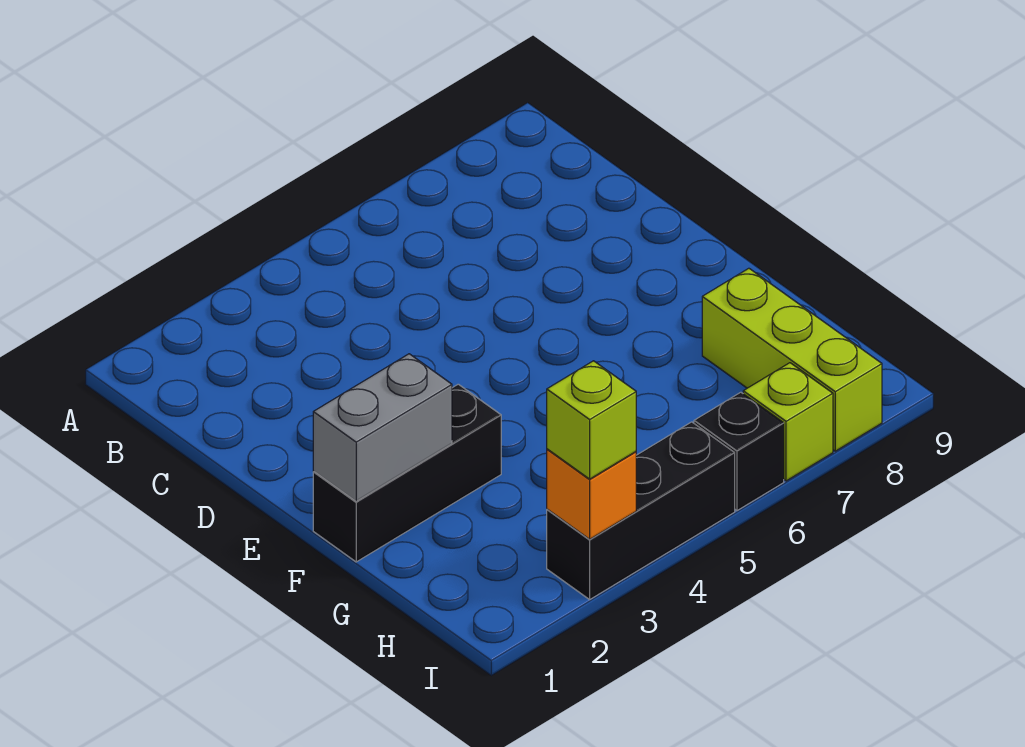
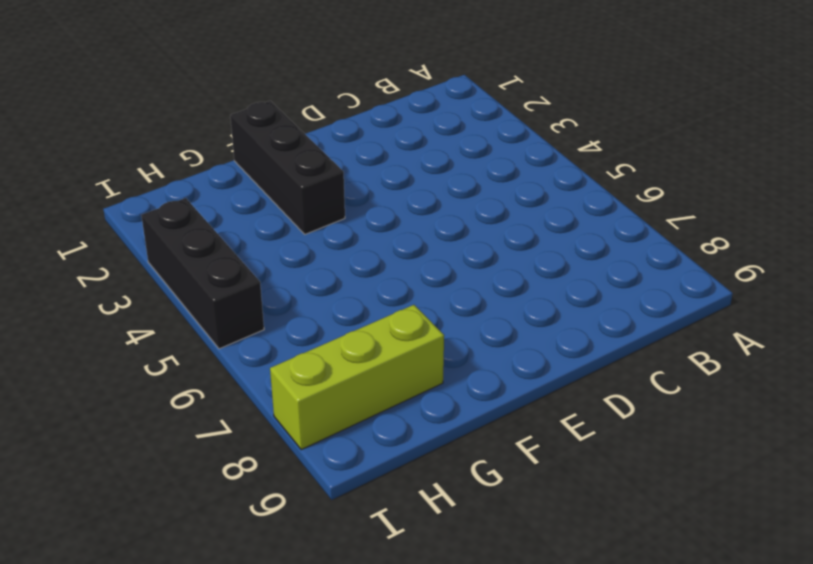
none -> black brick I6 level 1
none -> lime brick I7 level 1

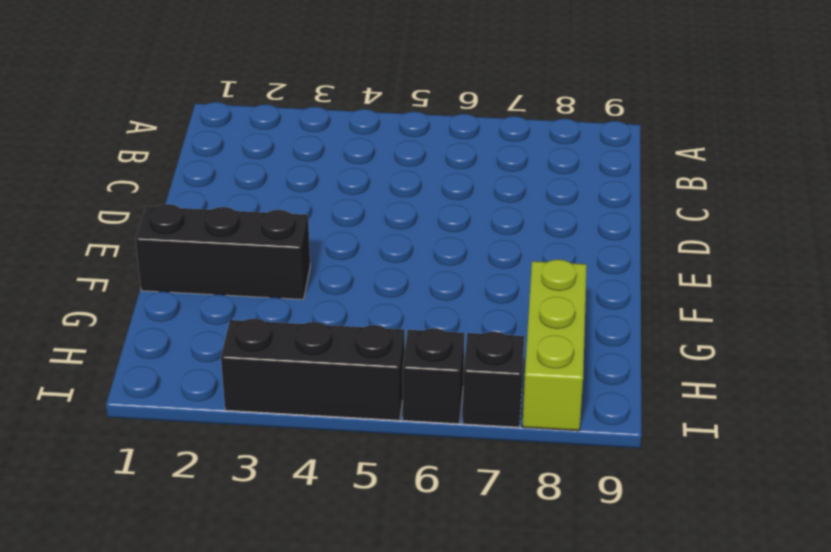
black brick I7 level 1 -> lime brick I7 level 1
none -> grey brick F1:F2 level 2
none -> orange brick I3 level 2

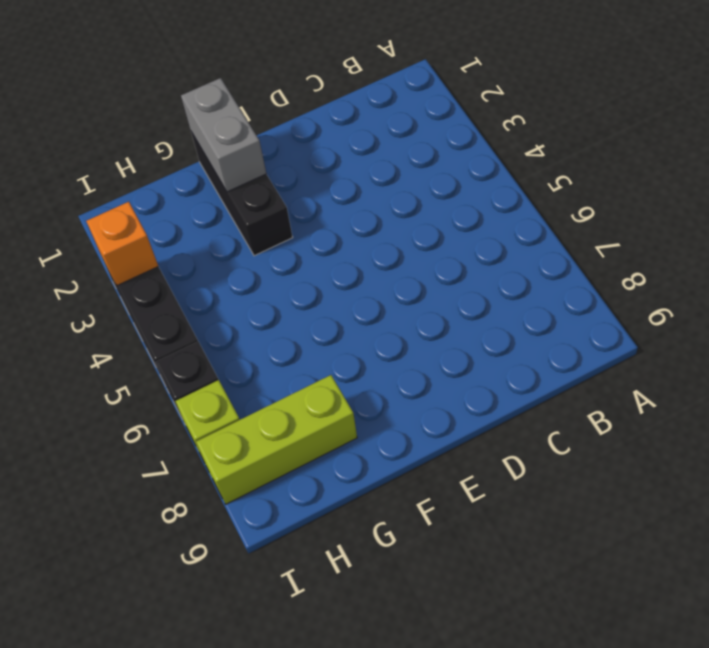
none -> lime brick I3 level 3

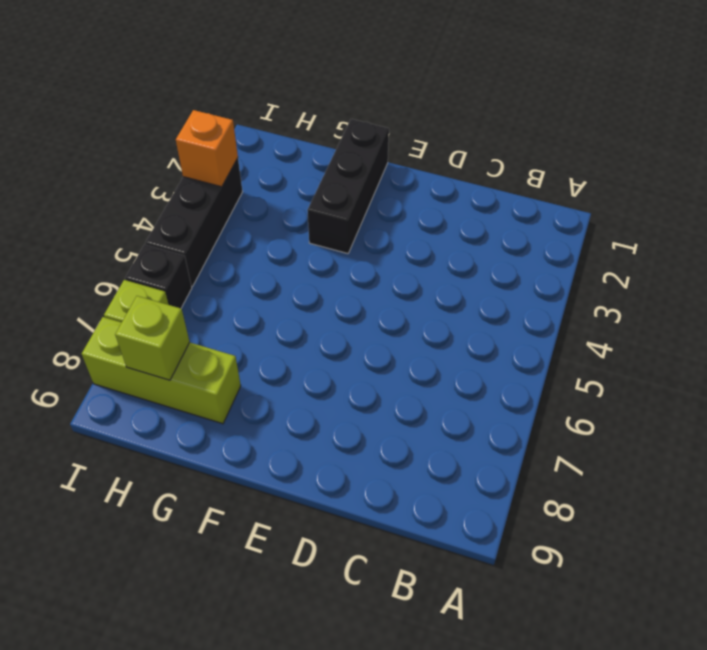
lime brick H8 level 2 -> lime brick I3 level 3
none -> grey brick F1:F2 level 2

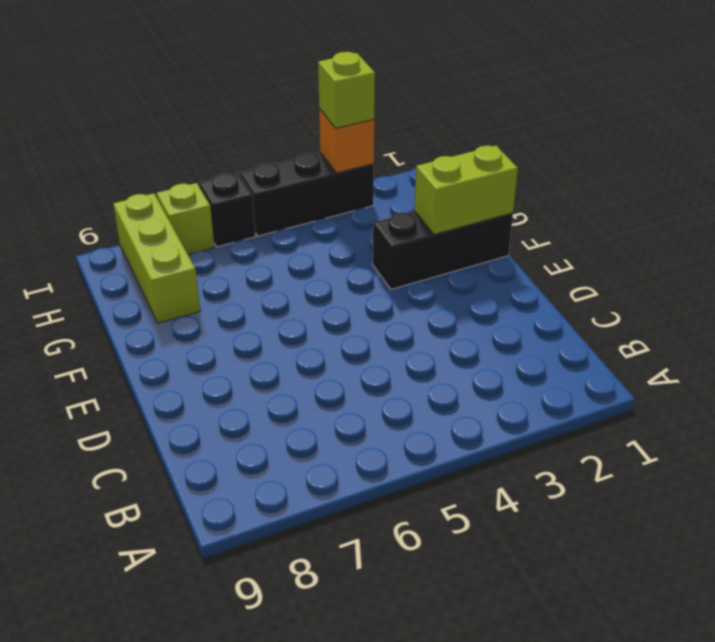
lime brick F1:F2 level 2 -> grey brick F1:F2 level 2

